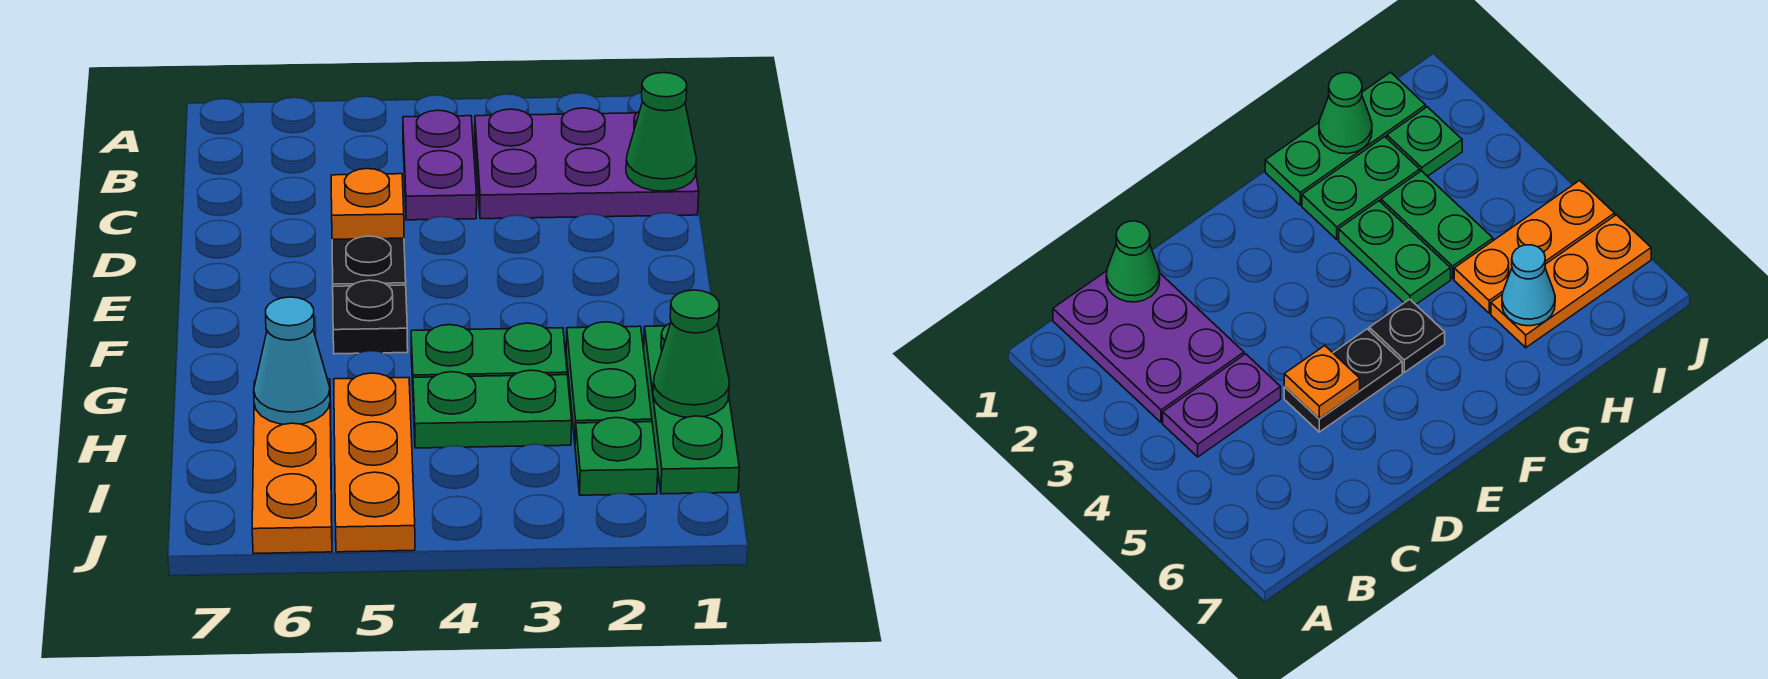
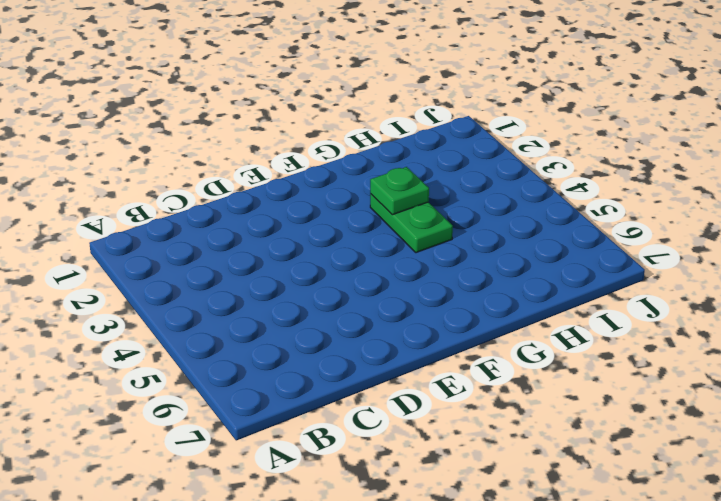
green plate G3 level 2 -> green plate I2 level 1
none -> purple plate B1:C3 level 1
none -> purple plate B4:C4 level 1
none -> black plate D5:E5 level 1

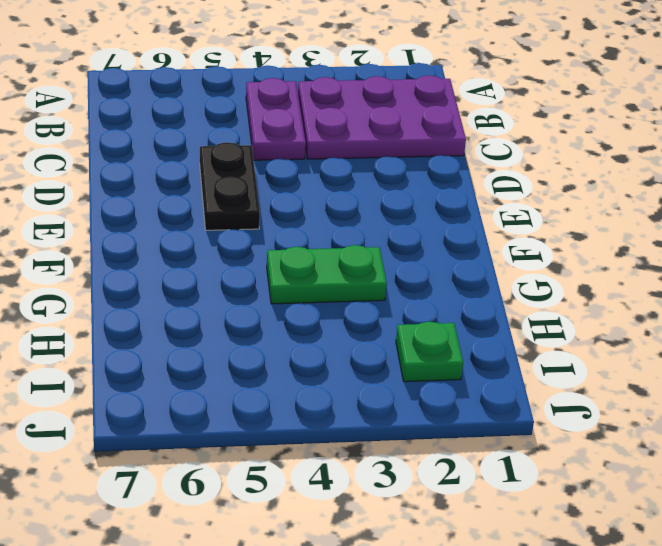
none -> black plate F5 level 1
none -> green plate G1:I1 level 1
none -> green plate G2:H2 level 1

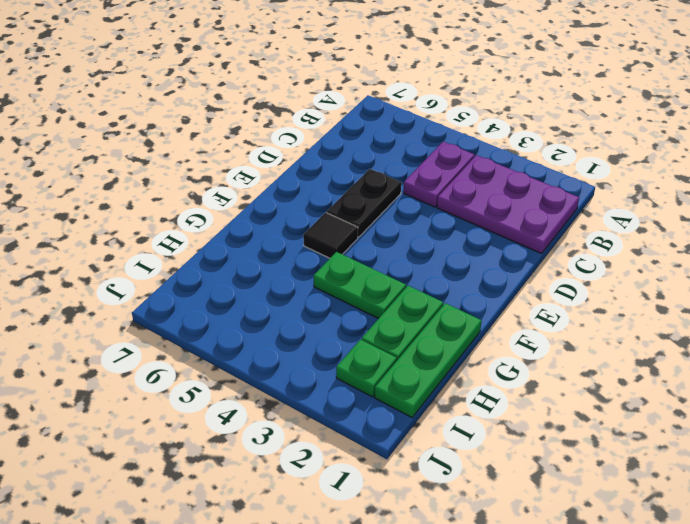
black tile F5 level 1 -> black plate F5 level 1
none -> green plate H3:H4 level 1
none -> orange plate H5:J5 level 1
none -> orange plate H6:J6 level 1

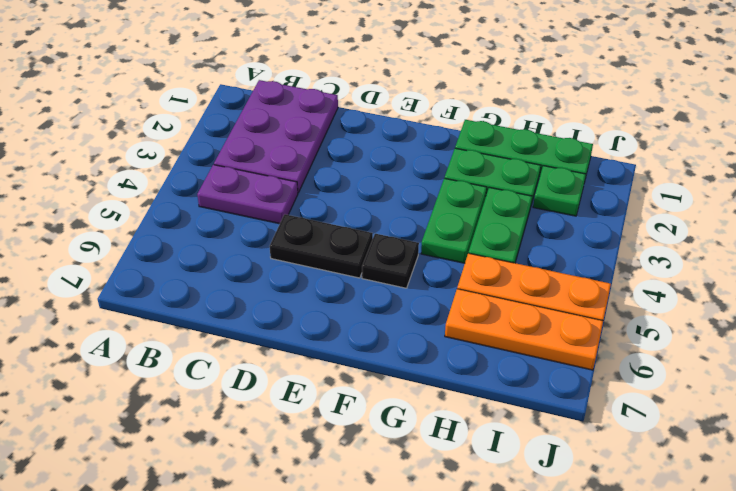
none -> green cone C1 level 2
none -> orange plate D5 level 2
none -> green cone H1 level 2

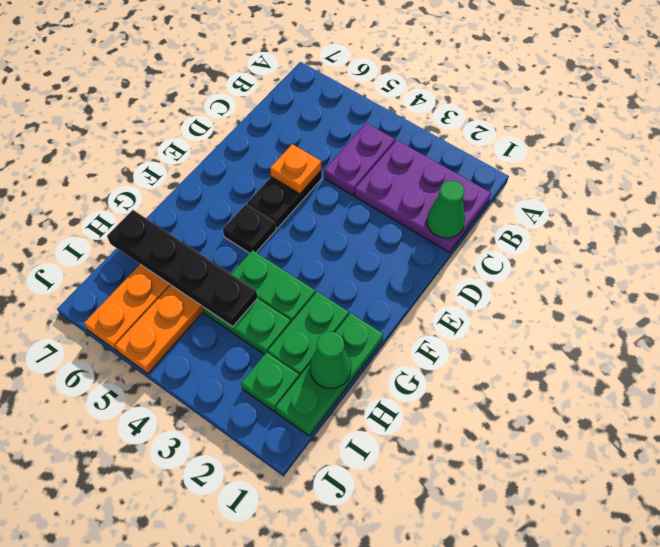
black plate H4:H7 level 2 -> cyan cone H6 level 2

